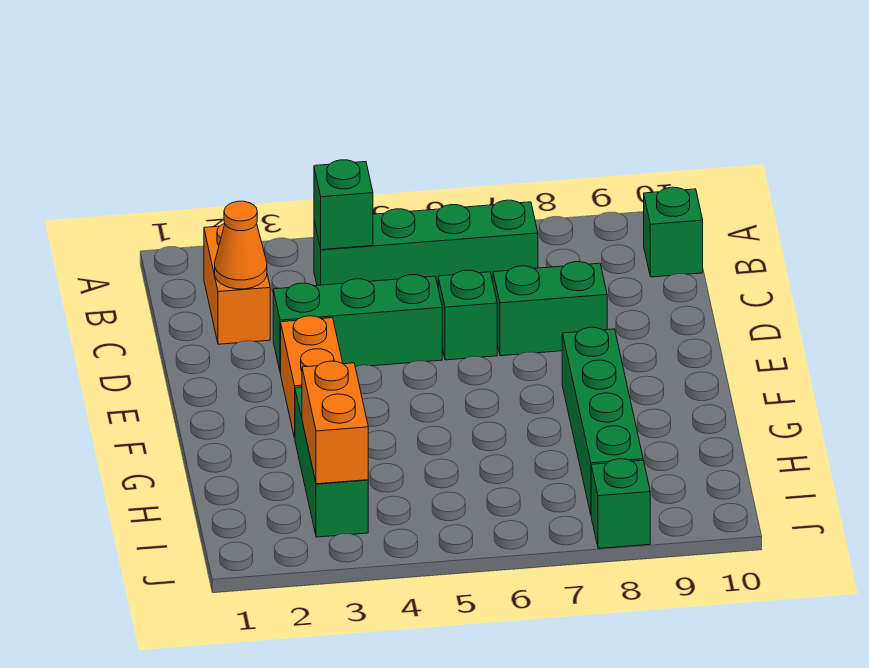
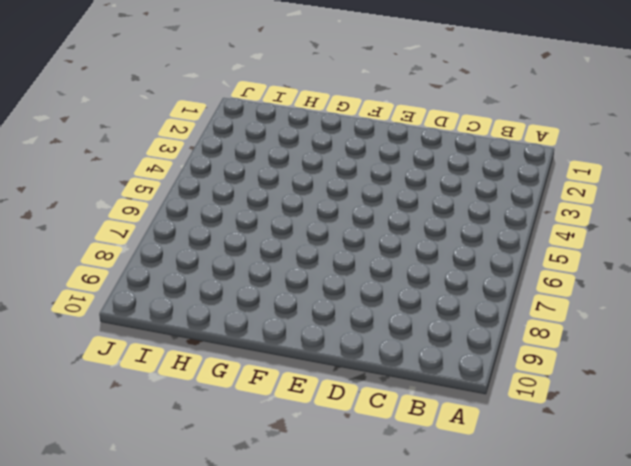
none -> orange brick B2:C2 level 1
none -> green brick B4:B7 level 1
none -> green brick B10 level 1

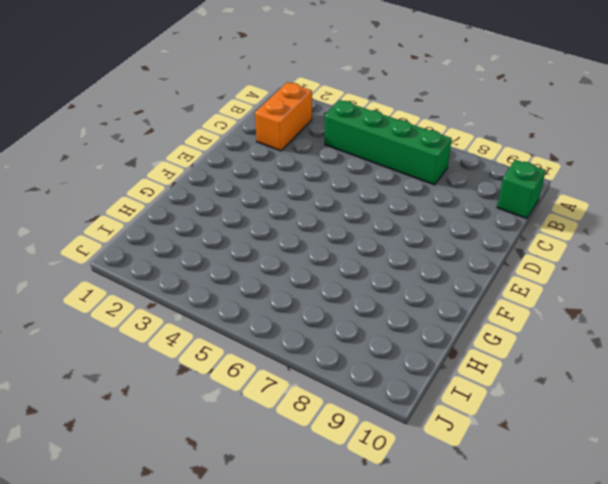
none -> green brick D3:D5 level 1
none -> green brick D6 level 1
none -> green brick D7:D8 level 1

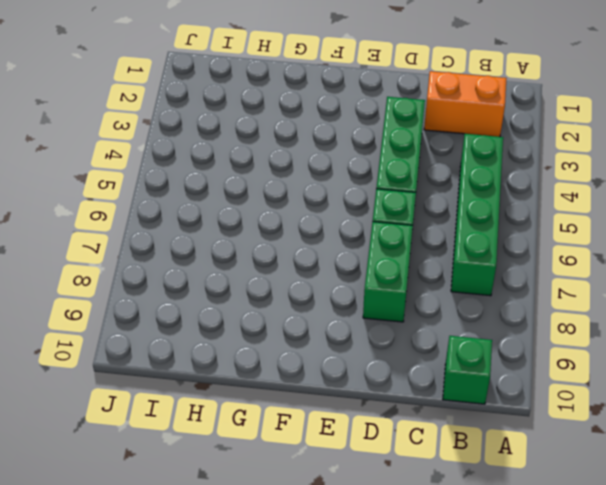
none -> orange brick E3:F3 level 1
none -> green brick F8:I8 level 1
none -> green brick G3:I3 level 1

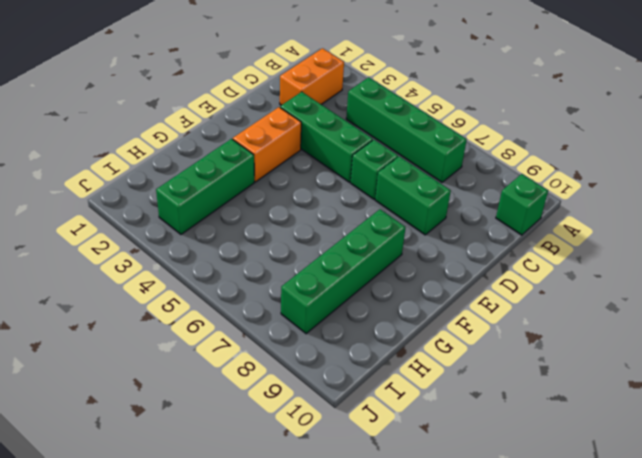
none -> green brick J8 level 1
none -> green brick B4 level 2
none -> orange cone C2 level 2

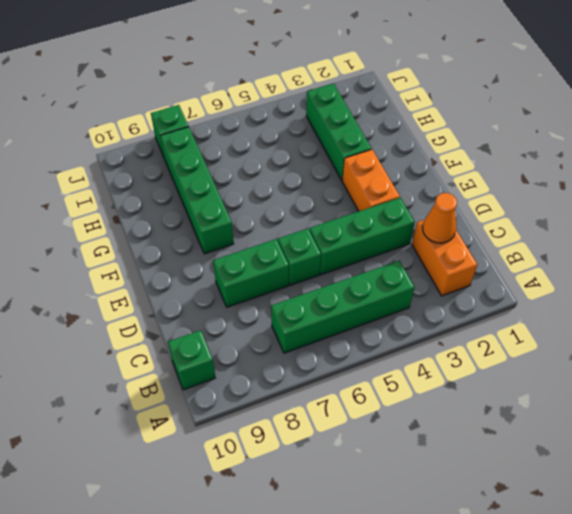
none -> green brick B4 level 2
none -> orange brick H3:I3 level 2

